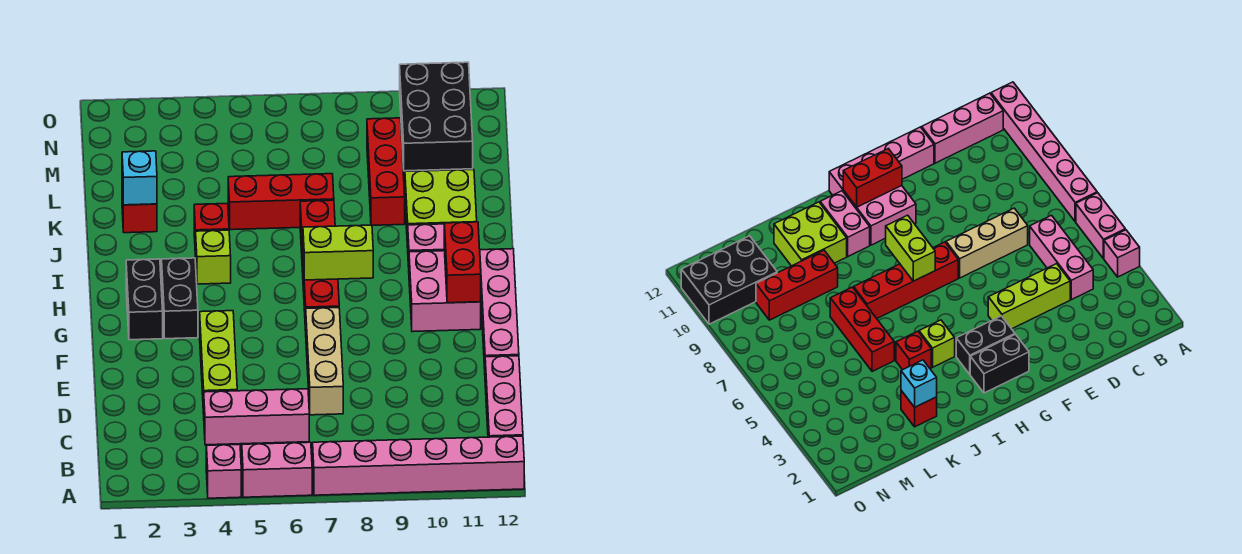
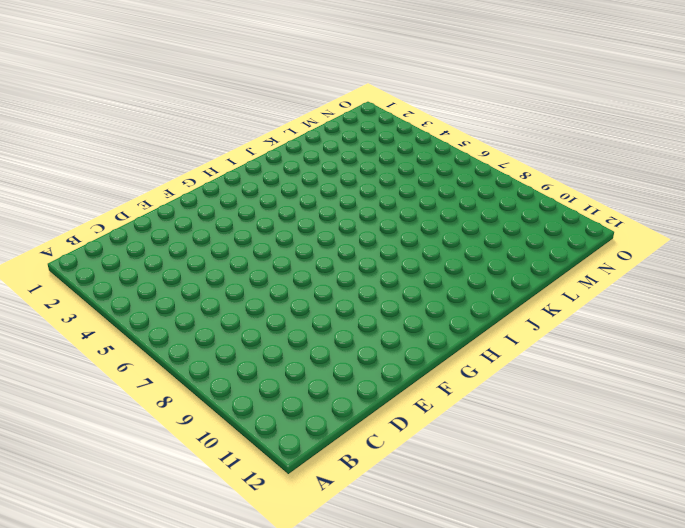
none -> pink brick A4 level 1
none -> pink brick A5:A6 level 1
none -> pink brick A7:A12 level 1

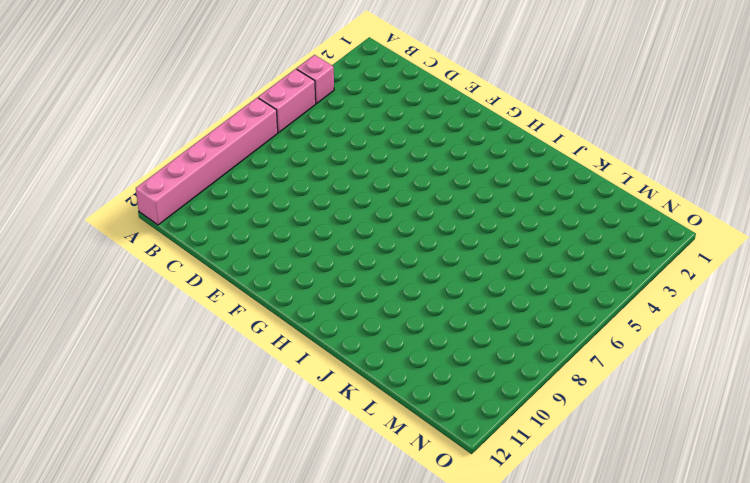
none -> pink brick B12:D12 level 1
none -> pink brick C4:C6 level 1
none -> lime brick D4:F4 level 1

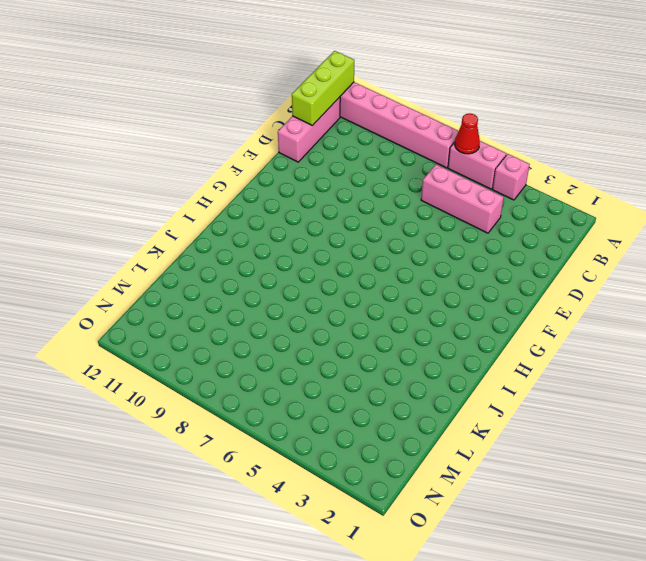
red cone A6 level 2 -> none
lime brick A12:C12 level 2 -> lime brick D4:F4 level 1
none -> tan brick D7:F7 level 1
none -> pink brick E12:H12 level 1
none -> black brick G2:H2 level 1

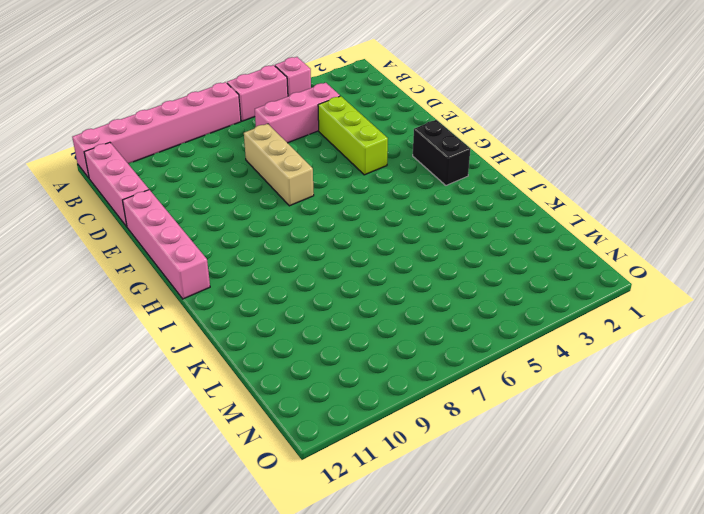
none -> black brick G3:H3 level 1
none -> red brick G7:J7 level 1
none -> pink brick G10:H11 level 1

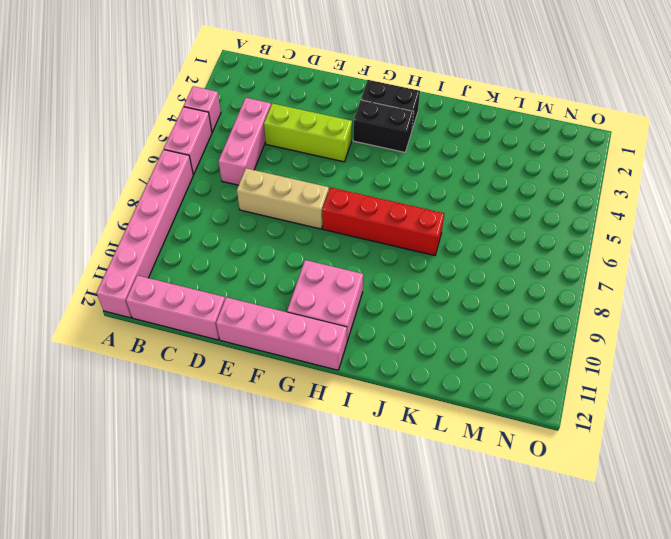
none -> lime brick I4 level 1
none -> pink brick I10:I11 level 1
none -> red brick J4 level 1

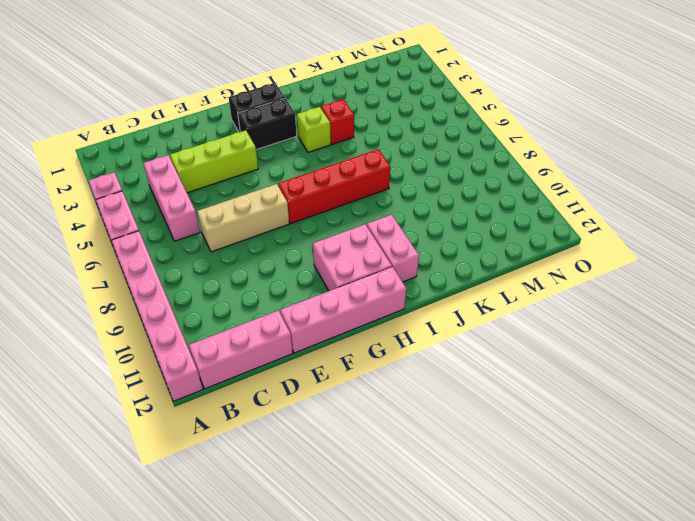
none -> lime brick J10:K11 level 1
none -> red brick K2 level 1
none -> red brick K5:K7 level 1

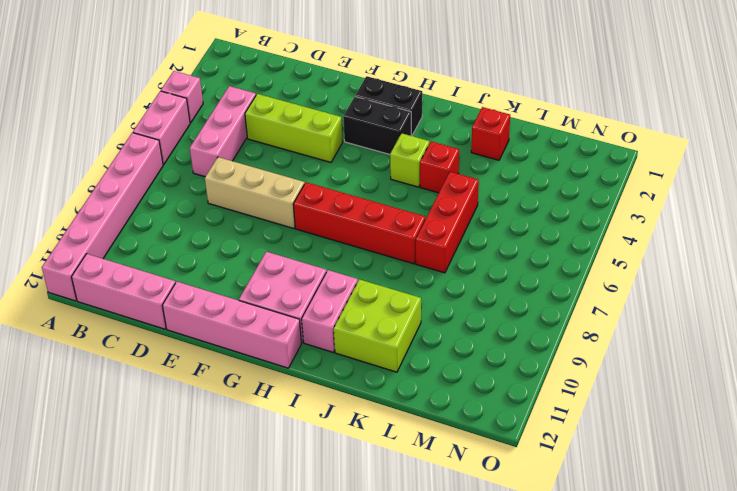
none -> red brick K9:M9 level 1
none -> black brick M10:O11 level 1
none -> red brick G11:H11 level 2

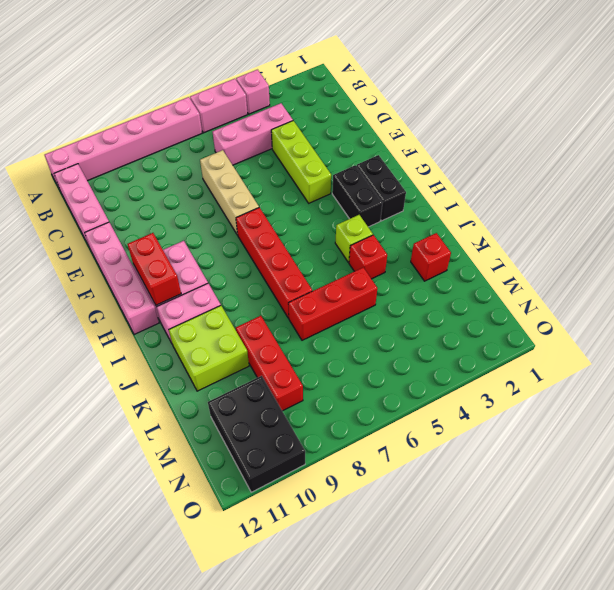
none -> lime brick H7:H8 level 2
none -> cyan brick K2 level 2

